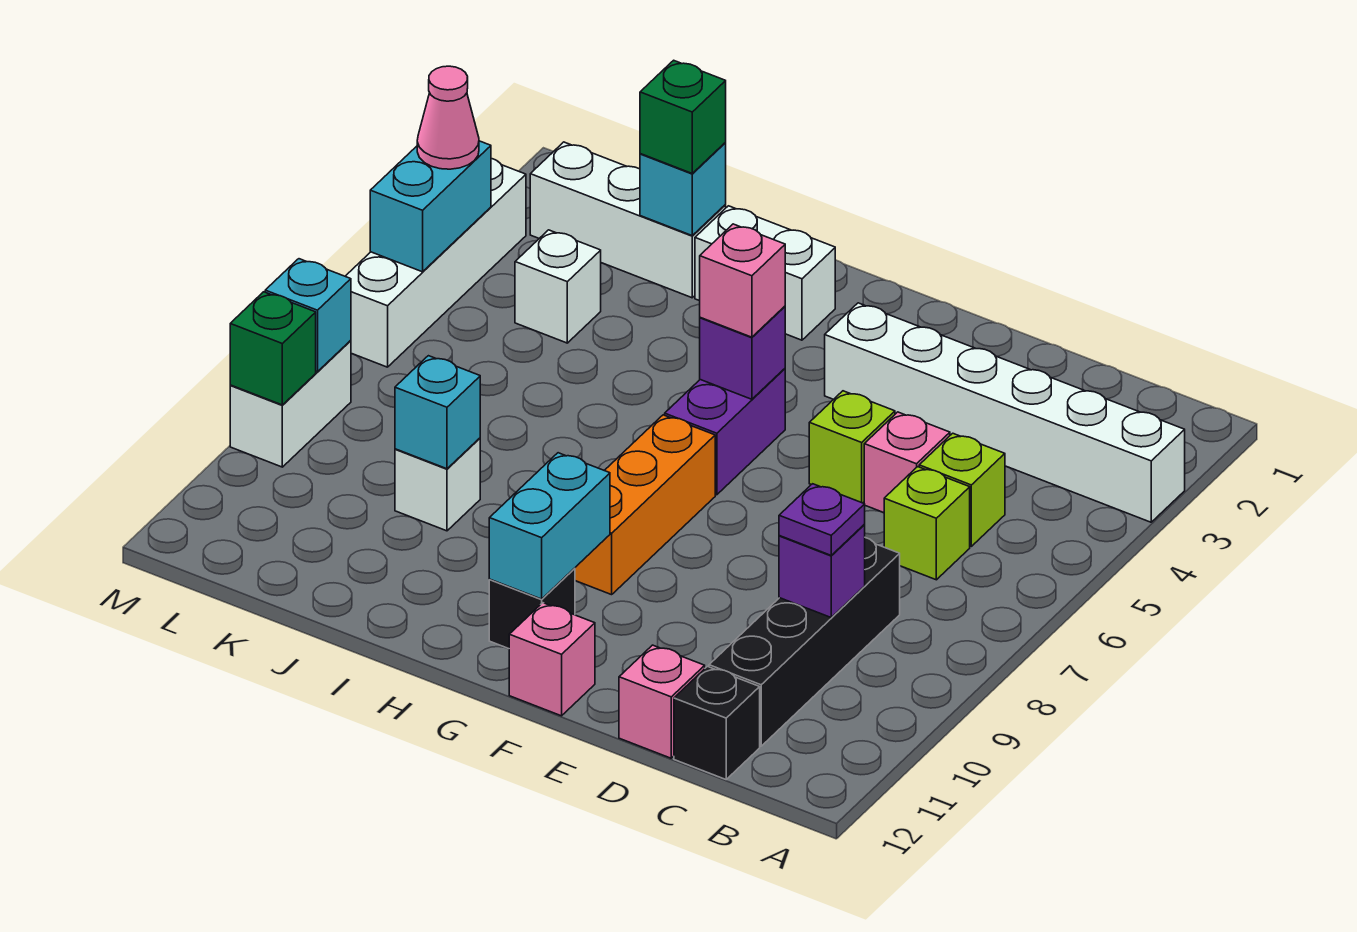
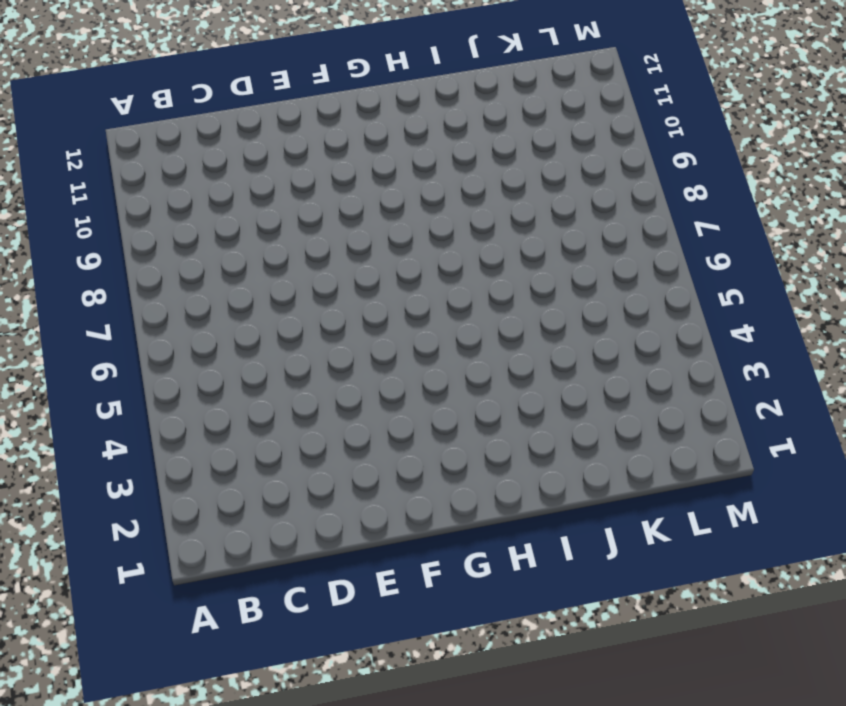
none -> white brick A3:F3 level 1
none -> lime brick C5 level 1
none -> lime brick C6 level 1
none -> black brick C8:C11 level 1

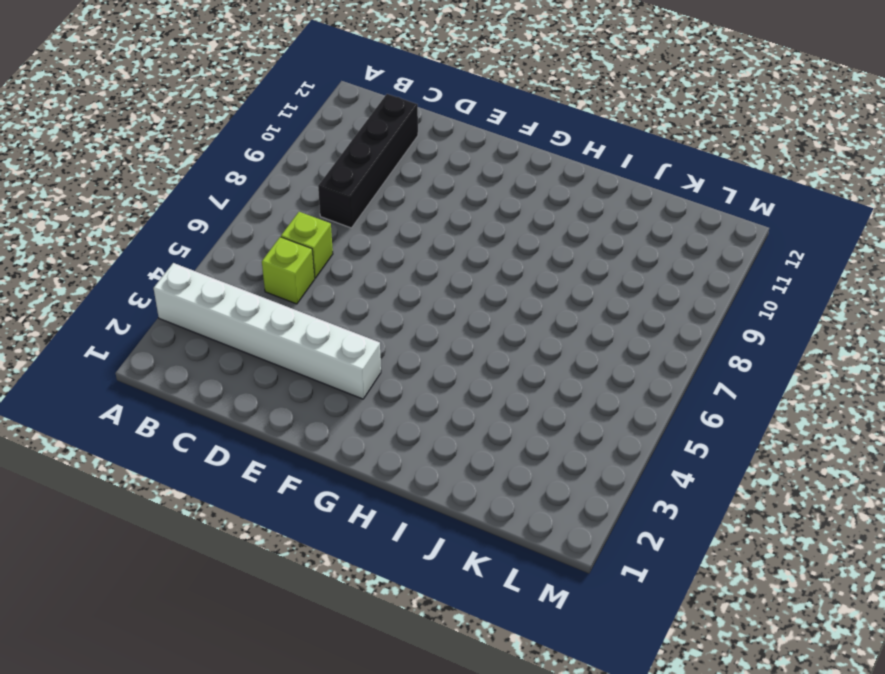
none -> black brick C12 level 1
none -> pink brick D5 level 1
none -> pink brick D12 level 1
none -> lime brick E5 level 1

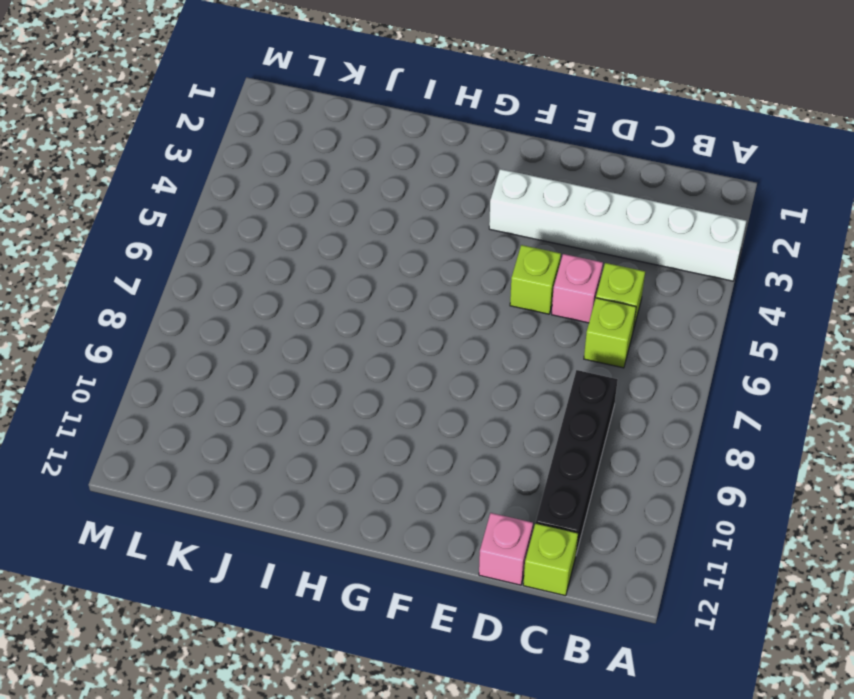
lime brick C12 level 1 -> black brick C12 level 1
none -> pink brick F12 level 1
none -> purple brick G5:G6 level 1
none -> orange brick G7:G9 level 1
none -> black brick G11 level 1

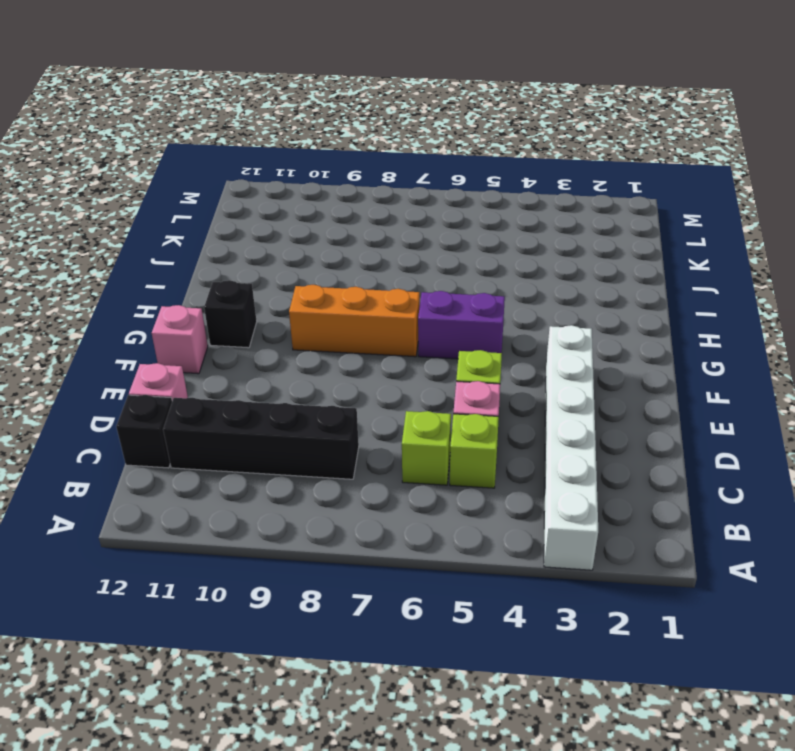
none -> white brick H2:I2 level 1
none -> white brick J2:L2 level 1
none -> white brick J9 level 1
none -> white brick K4 level 1

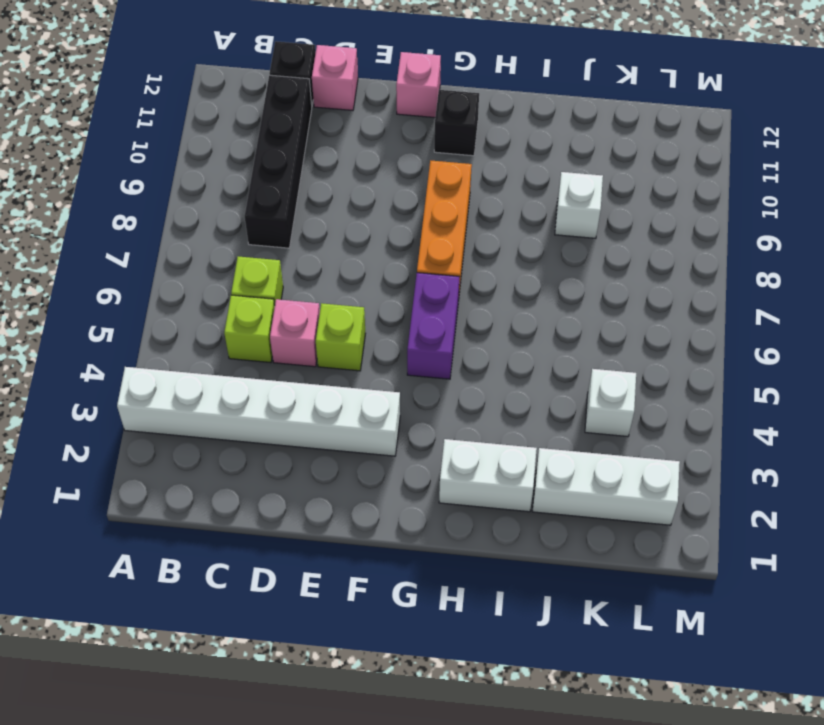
none -> white brick M3:M6 level 1
none -> white brick M8:M9 level 1
none -> purple brick C9 level 2
none -> purple brick G5 level 2

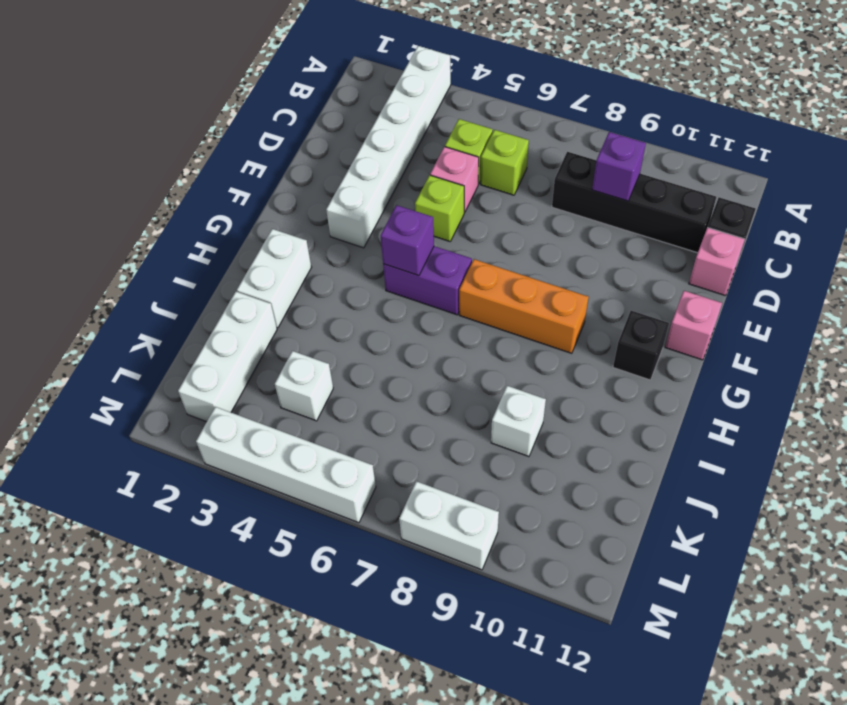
none -> cyan brick G10:G11 level 2
none -> cyan brick J2 level 2
none -> cyan brick J9 level 2
none -> cyan brick M4:M5 level 2

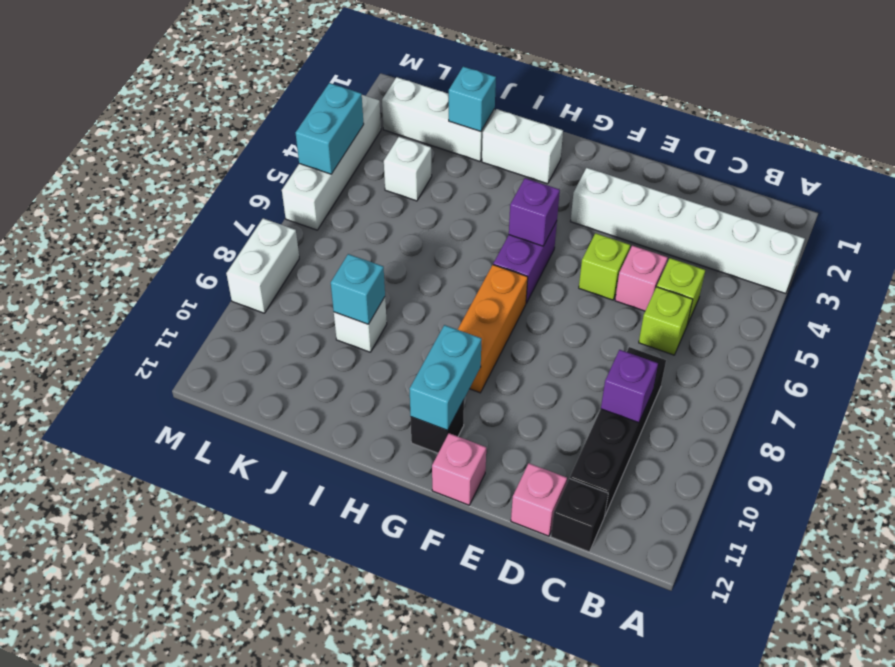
none -> cyan brick M8 level 2
none -> green brick M9 level 2
none -> purple plate C9 level 3
none -> pink brick G5 level 3

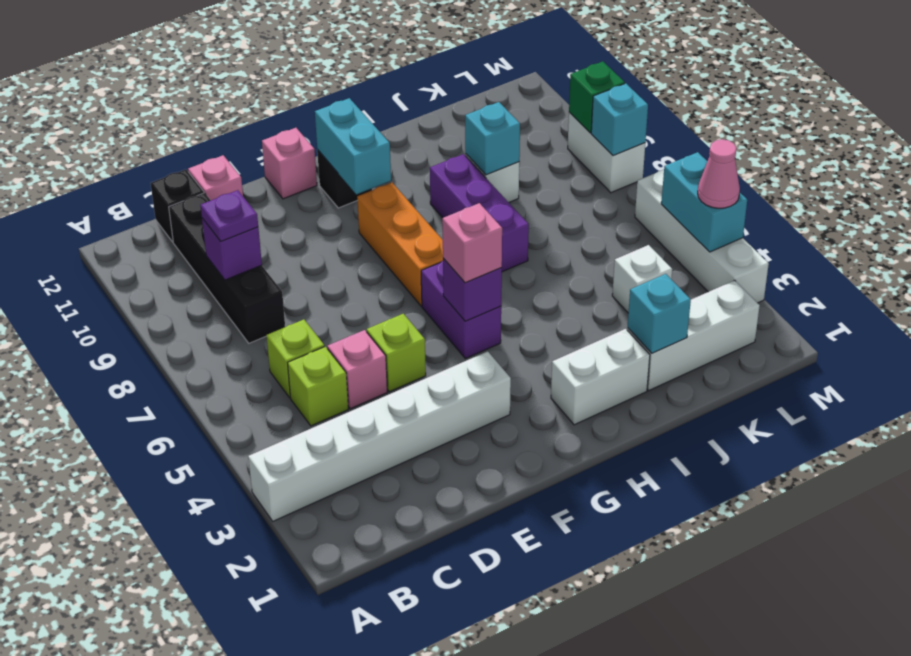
purple brick I7:I9 level 1 -> none
none -> green brick J2 level 3

